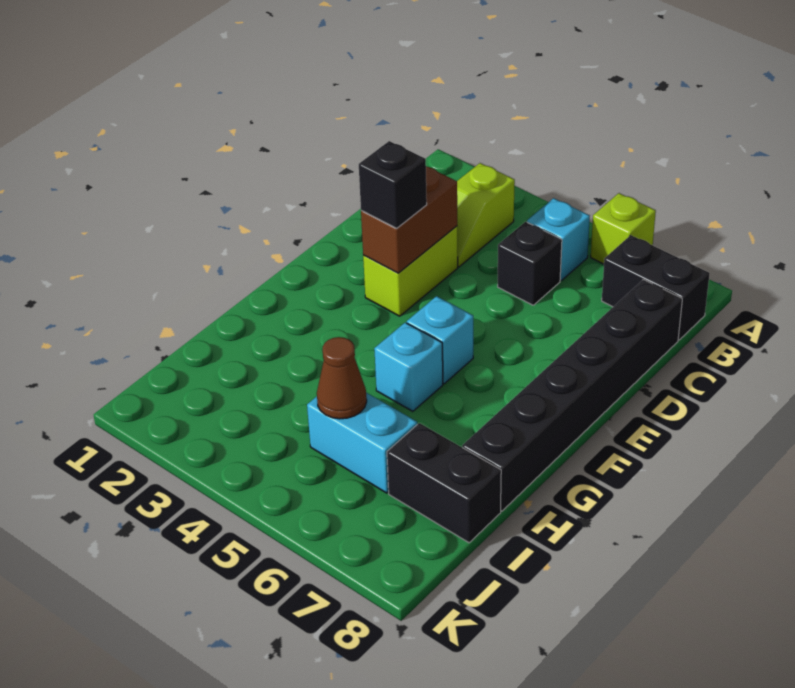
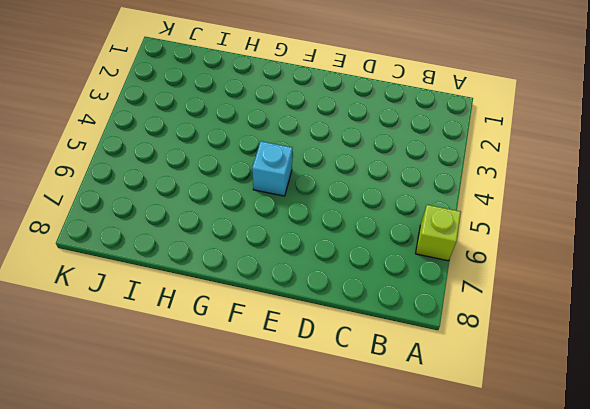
none -> lime slope B3:C3 level 1 top B
none -> cyan brick B5 level 1
none -> black brick B7:B8 level 1

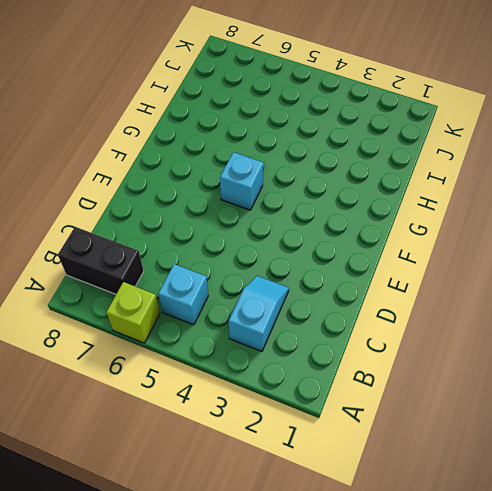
cyan slope B3:C3 level 1 top B -> lime slope B3:C3 level 1 top B
none -> black brick C5 level 1
none -> black brick C8:H8 level 1
none -> lime brick D3:E3 level 1

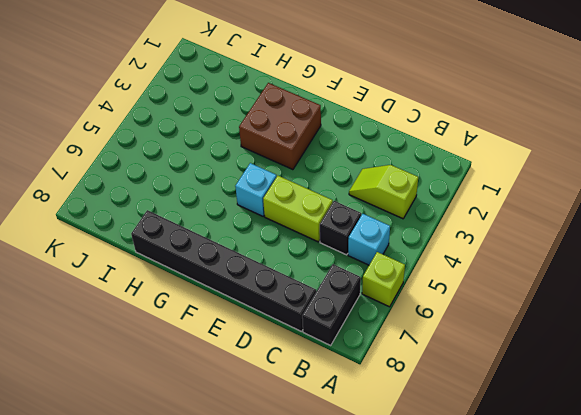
lime brick D5:E5 level 1 -> lime brick D3:E3 level 1
brown brick F2:G3 level 1 -> none
none -> cyan brick G5 level 1
none -> cyan brick I5:I6 level 1
none -> black brick I7:I8 level 1

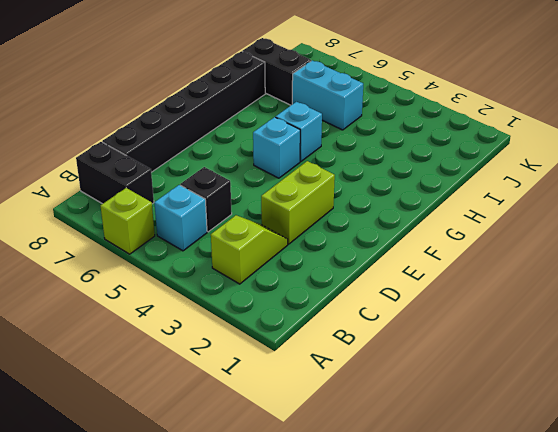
none -> brown brick D3:E3 level 2
none -> brown cone I5 level 2
none -> black brick E3 level 3

